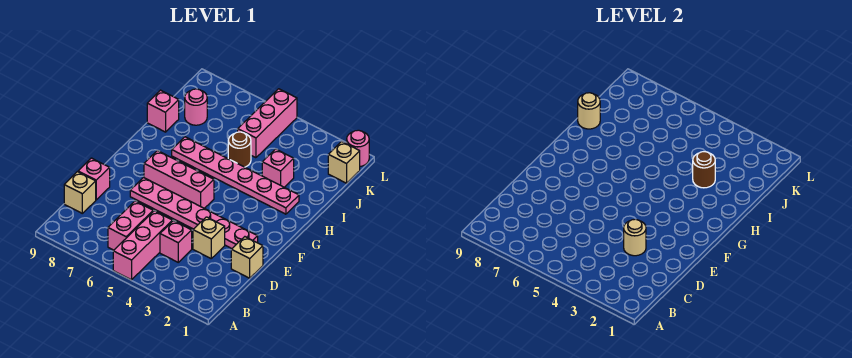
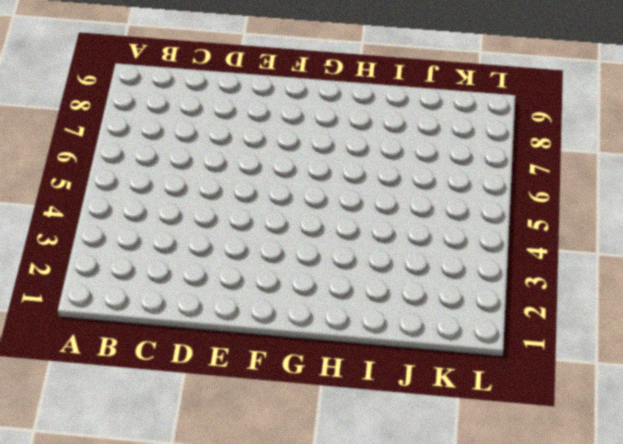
none -> pink brick A5:C5 level 1
none -> pink brick B6:C6 level 1
none -> pink brick C4 level 1

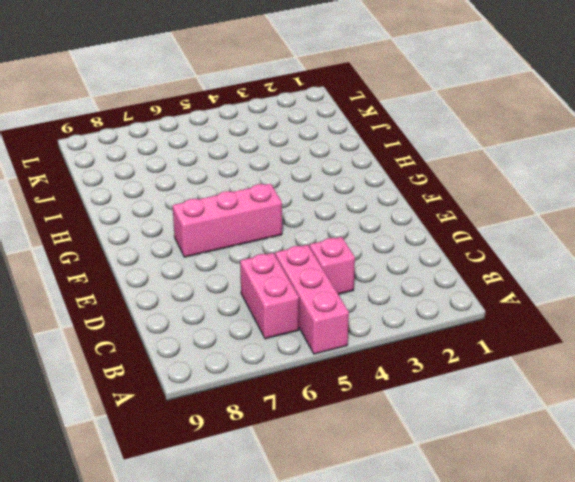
none -> tan brick C9 level 1
none -> tan brick D1 level 1
none -> tan brick D3 level 1

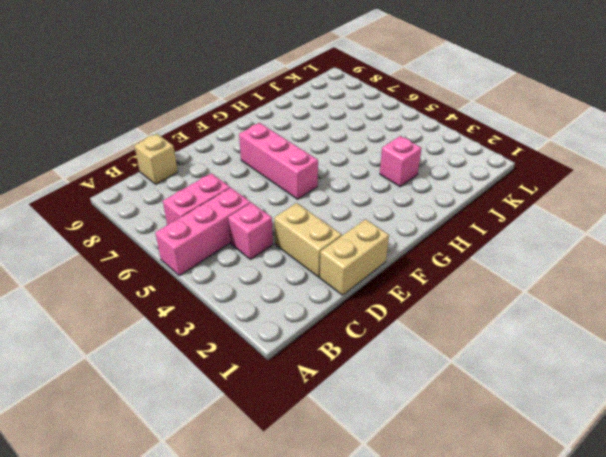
tan brick D1:E1 level 1 -> tan brick D1 level 1
tan brick D2:D3 level 1 -> tan brick D3 level 1
none -> pink brick D9 level 1
none -> pink plate E2:E7 level 1
none -> pink plate H2:H7 level 1

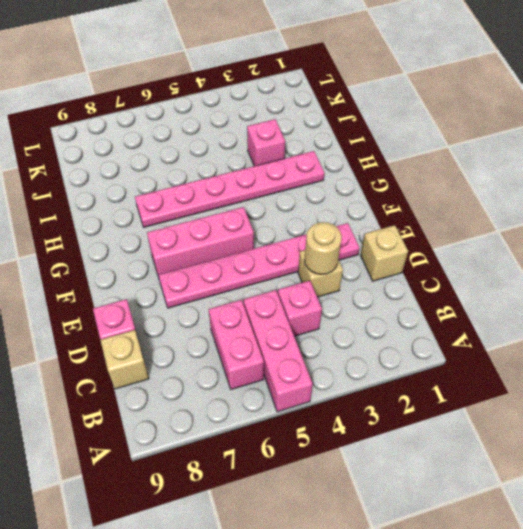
none -> brown round brick I5 level 1
none -> pink brick I9 level 1
none -> pink brick J5:L5 level 1

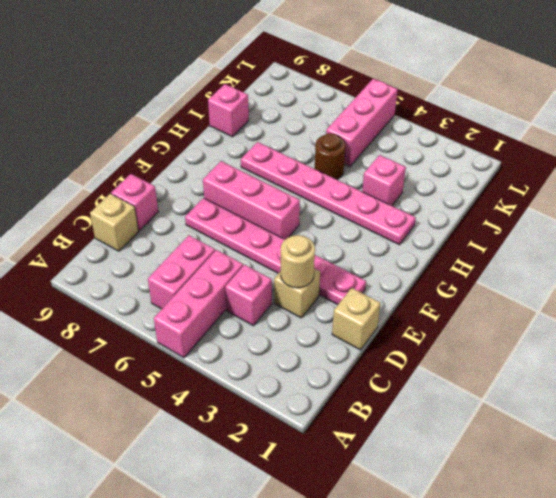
none -> pink round brick J8 level 1
none -> tan brick K1 level 1
none -> pink round brick L1 level 1

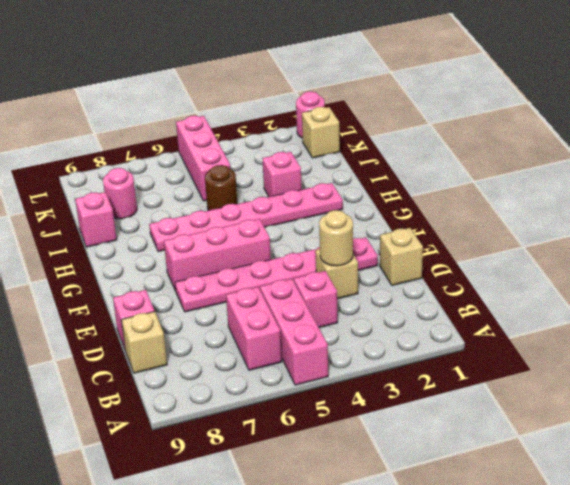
none -> brown round brick I3 level 2
none -> tan round brick I9 level 2

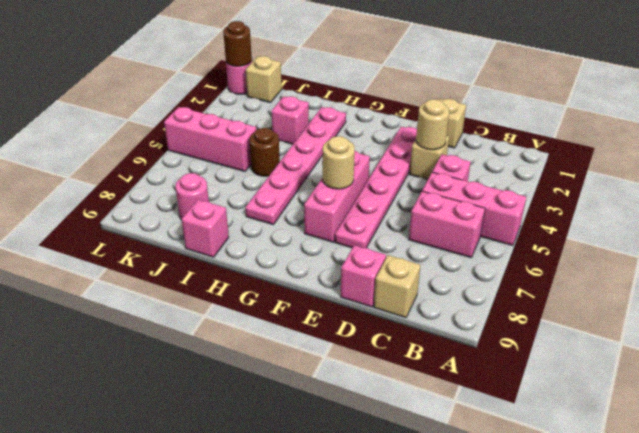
tan round brick F6 level 2 -> tan round brick I9 level 2
brown round brick L1 level 2 -> brown round brick I3 level 2

